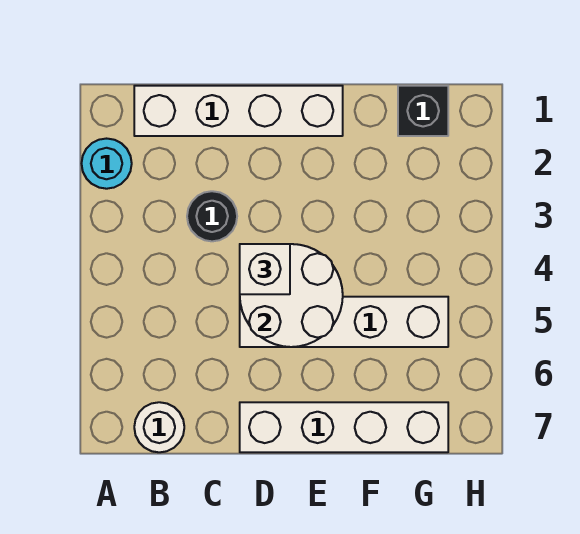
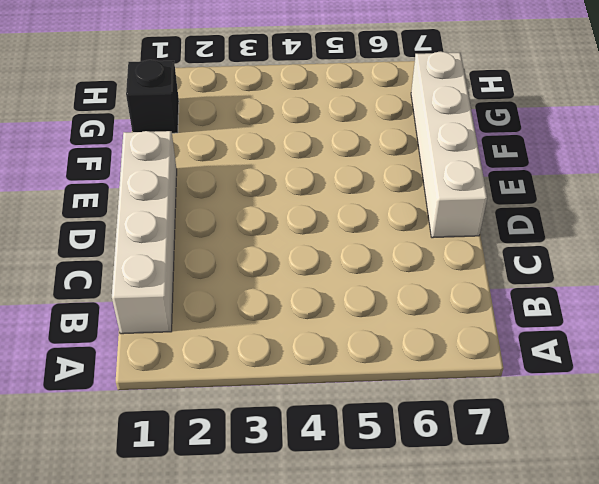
none -> cyan round brick A2 level 1
none -> white round brick B7 level 1

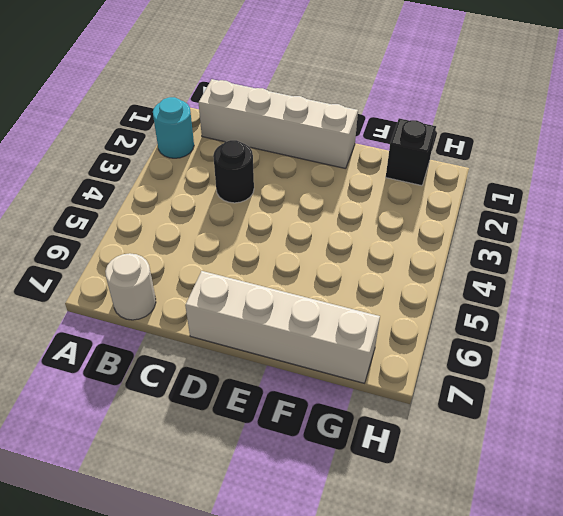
none -> white brick D5:G5 level 1
none -> white round brick D4:E5 level 2

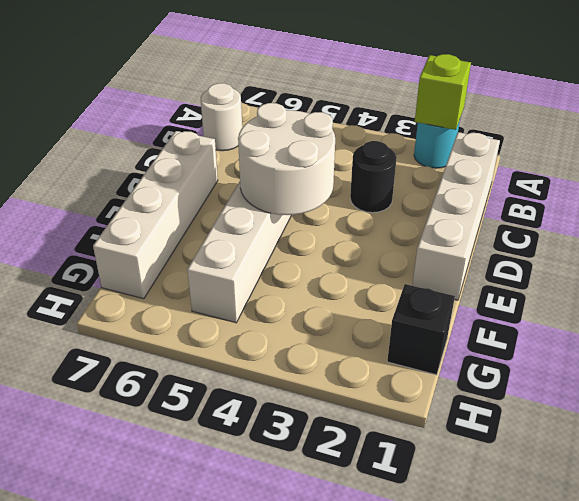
lime brick A2 level 2 -> none
none -> white brick D4 level 3

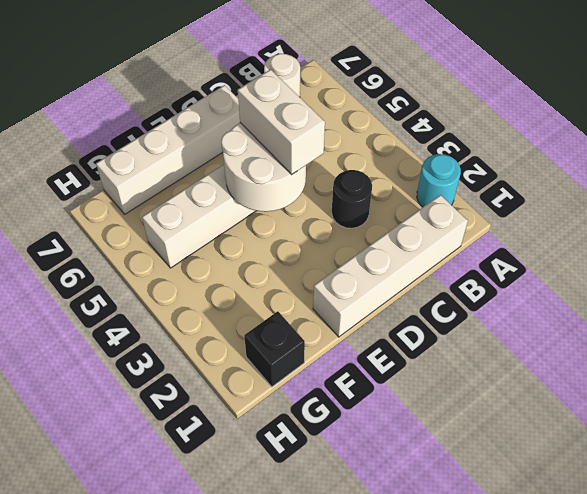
white brick D4:D5 level 3 -> white brick D4 level 3

